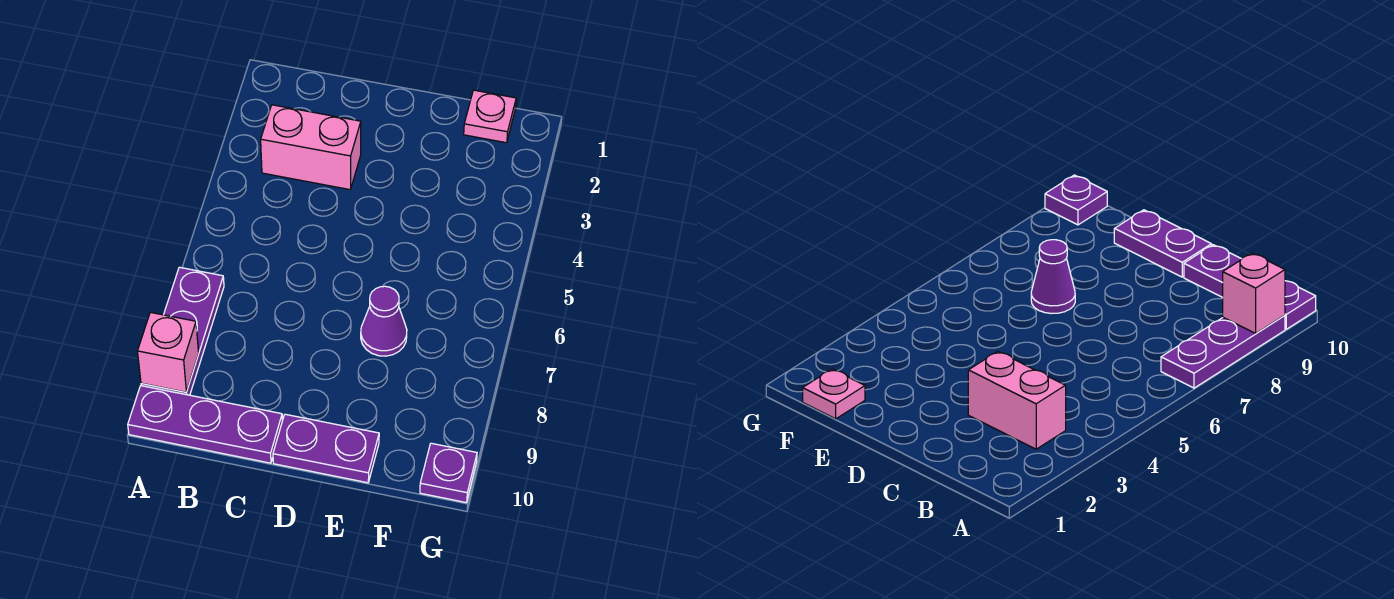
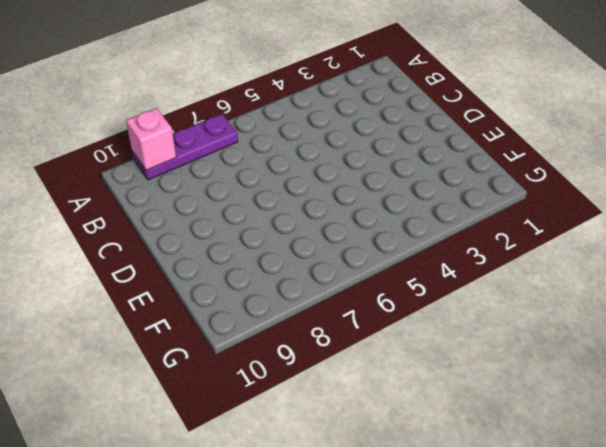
none -> purple plate A10:C10 level 1
none -> pink brick B3:C3 level 1

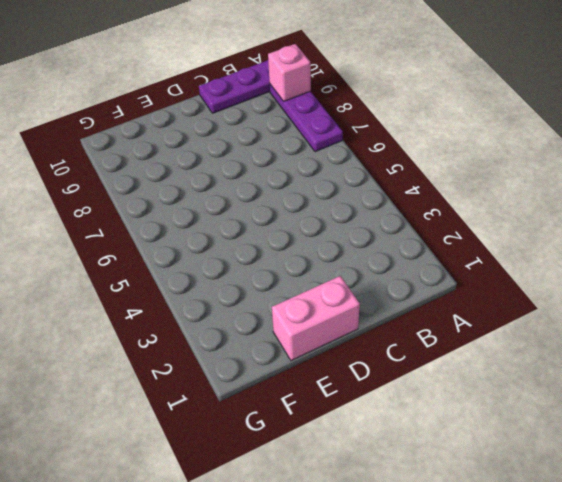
pink brick D1:E1 level 1 -> pink brick B3:C3 level 1
none -> purple plate D10:E10 level 1
none -> purple cone E7 level 1

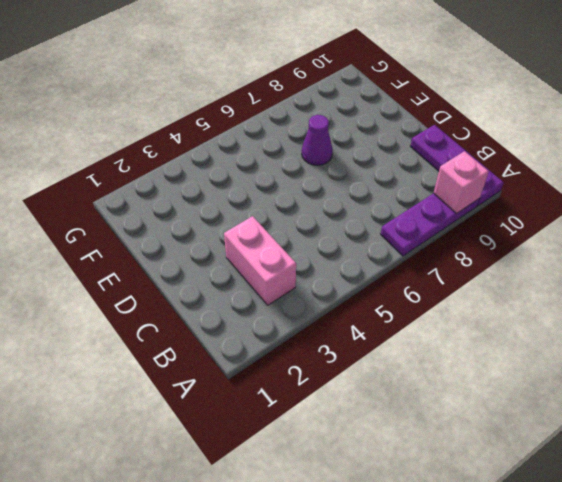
none -> purple plate D10:E10 level 1
none -> pink plate F1 level 1

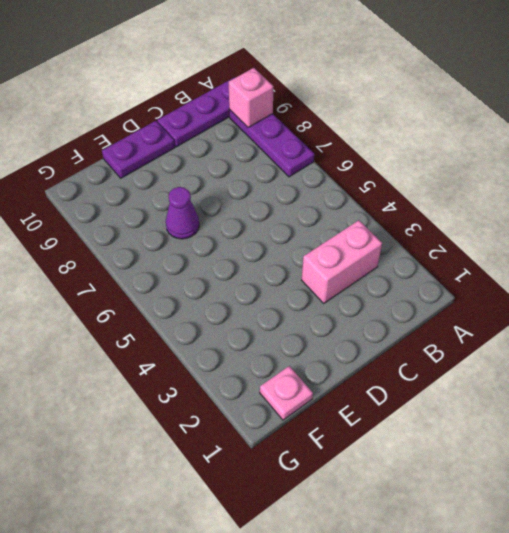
none -> purple plate G10 level 1

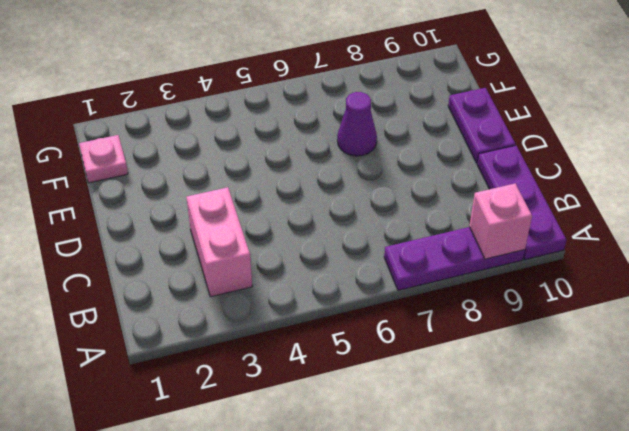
none -> purple plate G10 level 1

